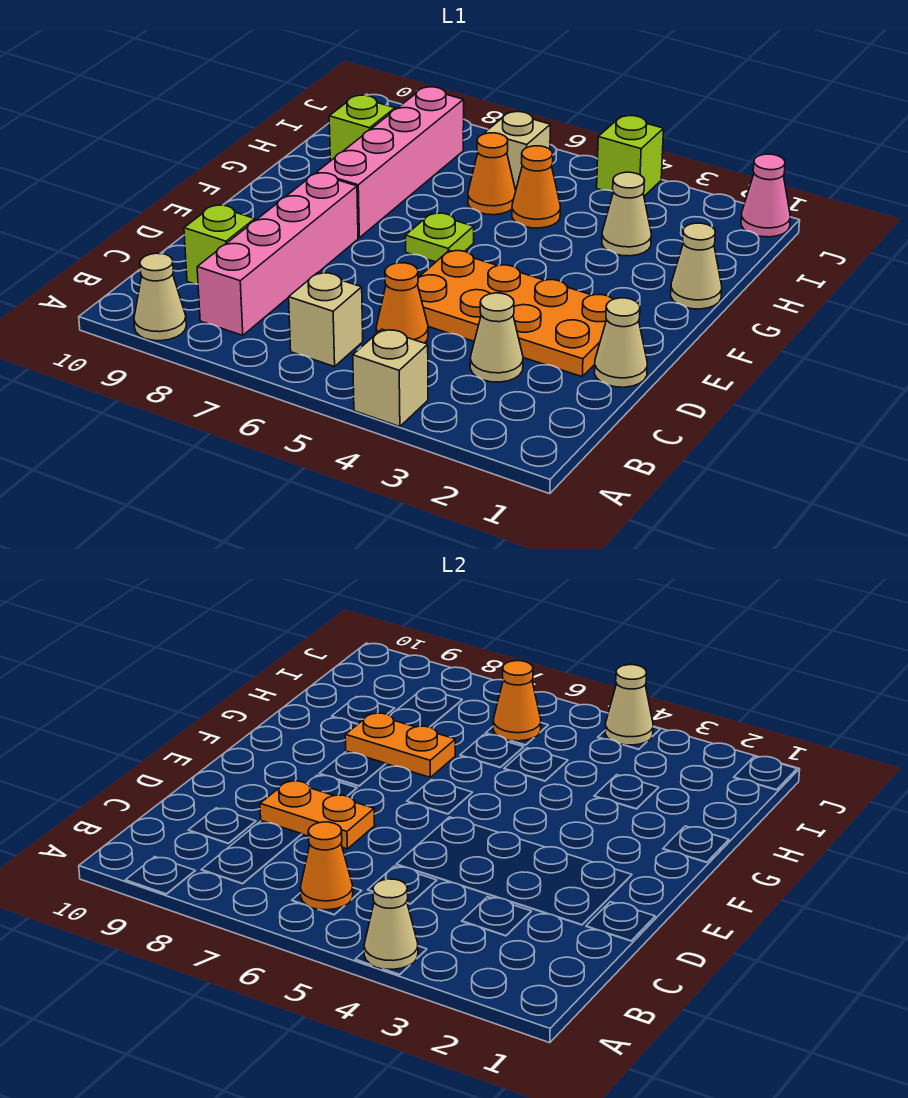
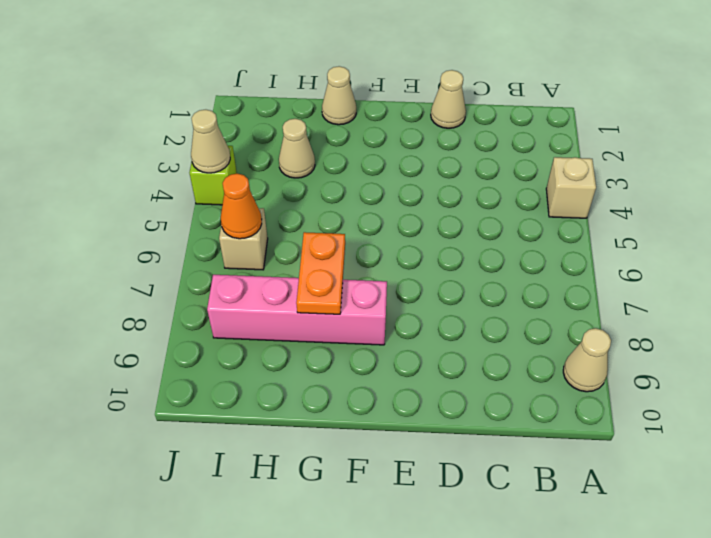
none -> tan brick B6 level 1
none -> pink brick B8:E8 level 1
none -> tan cone C3 level 1

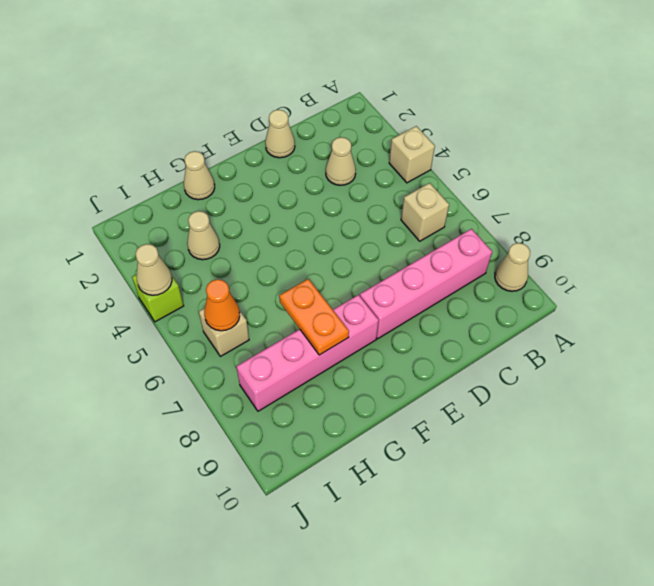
none -> orange cone C5 level 1
none -> lime brick C9 level 1
none -> orange plate D2:E5 level 1

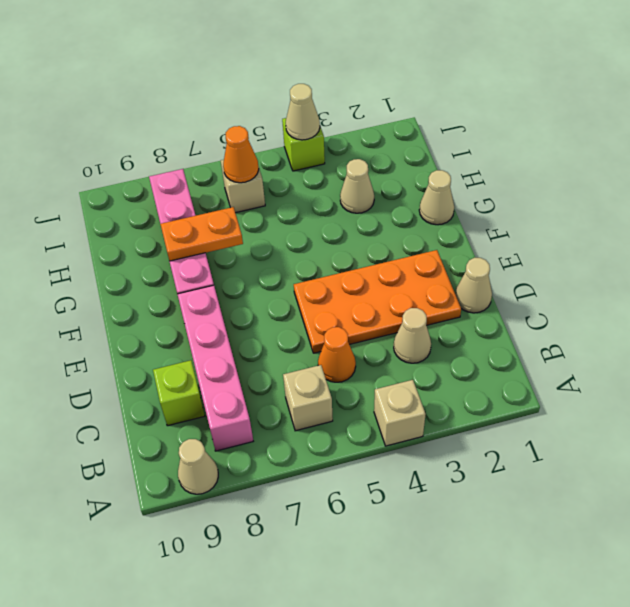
none -> lime plate F6 level 1
none -> orange cone H5 level 1
none -> orange cone H6 level 1

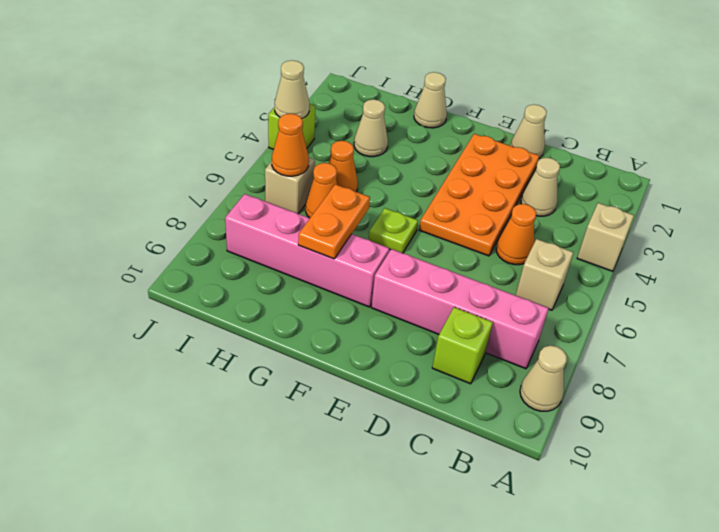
none -> lime brick H9 level 1
none -> pink cone J1 level 1
none -> tan cone A4 level 2

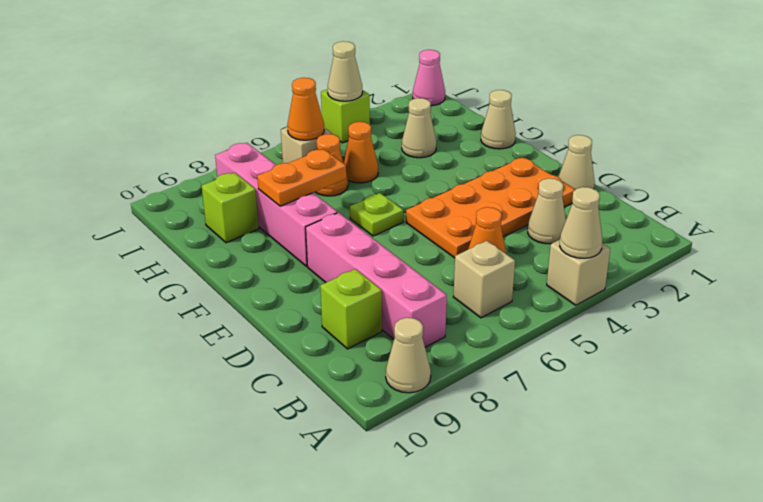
none -> orange cone B6 level 2
none -> orange plate D7:D8 level 2

